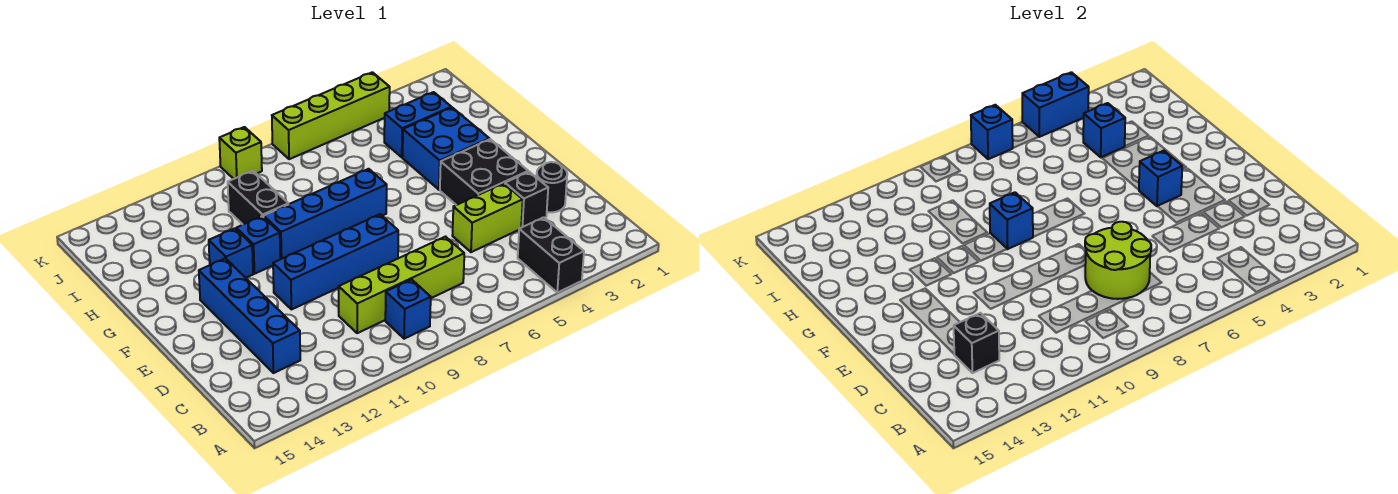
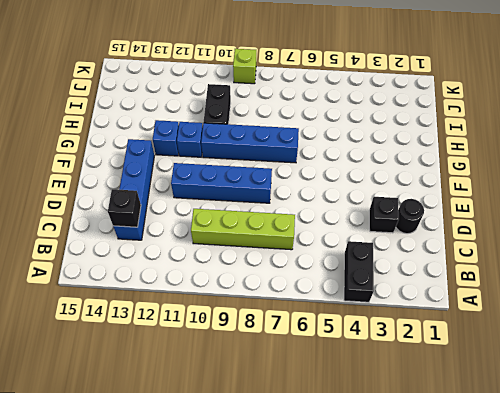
none -> blue brick B9 level 1
none -> lime brick D4:D5 level 1
none -> black brick E3:F4 level 1

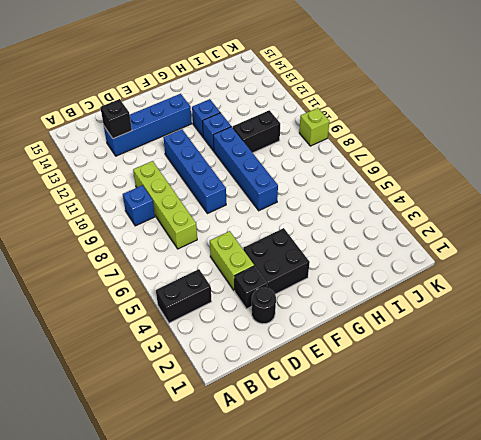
none -> blue brick G3:H4 level 1
none -> blue brick I3:I4 level 1
none -> lime brick K4:K7 level 1

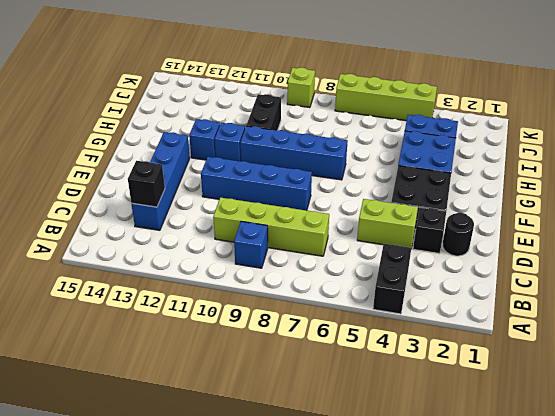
none -> lime round brick C7:D8 level 2
none -> blue brick F4 level 2
none -> blue brick G9 level 2

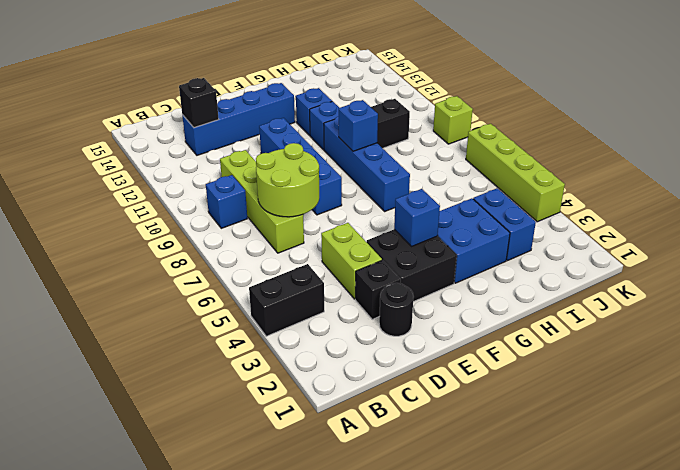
none -> blue brick I4 level 2
none -> blue brick K4:K5 level 2
none -> blue brick K7 level 2

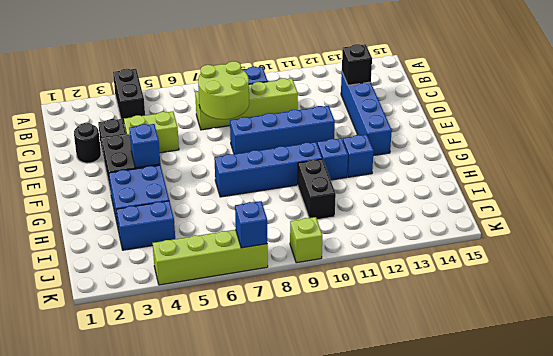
none -> blue brick G9 level 2
none -> blue brick I4 level 2
none -> blue brick K4:K5 level 2

